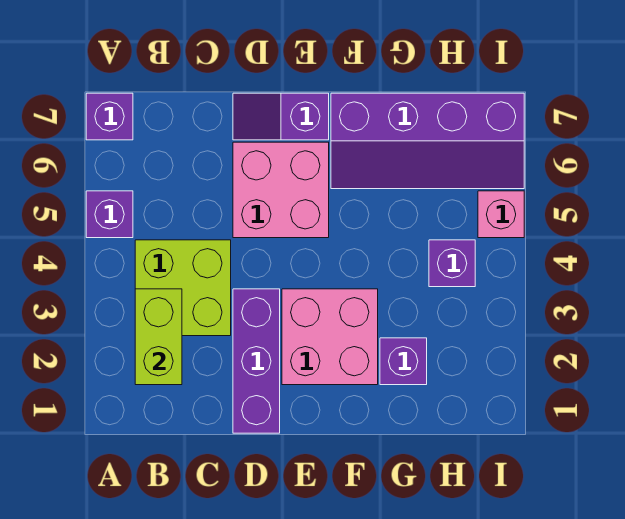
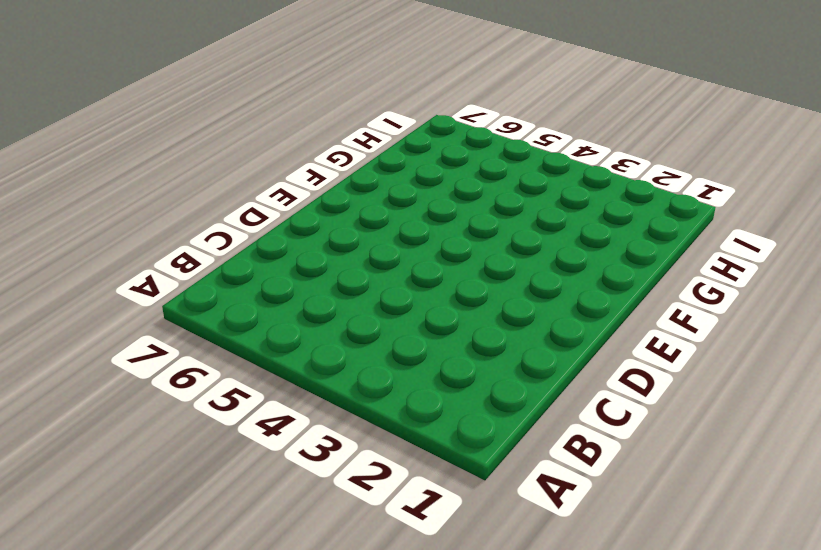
none -> purple brick A5 level 1
none -> purple brick A7 level 1
none -> lime brick B3:C4 level 1

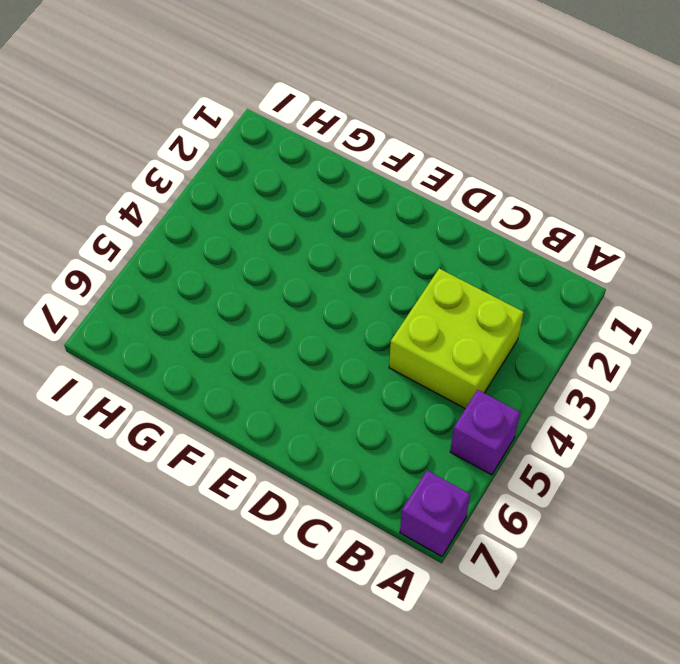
none -> purple brick D1:D3 level 1
none -> pink brick D5:E6 level 1
none -> purple slope D7:E7 level 1 top E

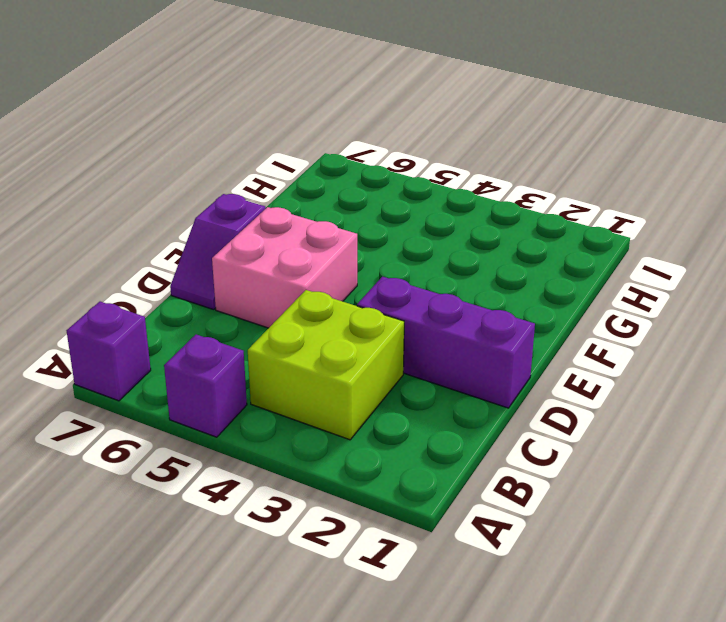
none -> pink brick E2:F3 level 1
none -> purple slope F6:I7 level 1 top 7
none -> purple brick G2 level 1

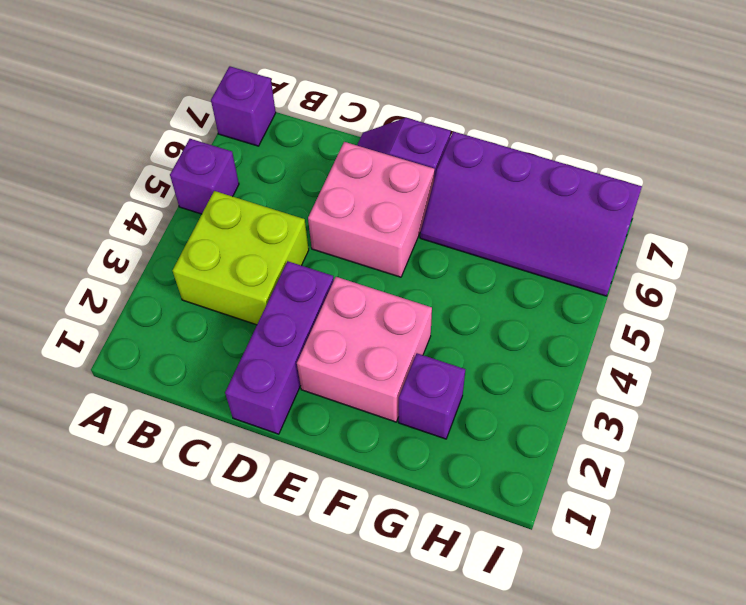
none -> purple brick H4 level 1
none -> pink brick I5 level 1
none -> lime brick B2:B3 level 2

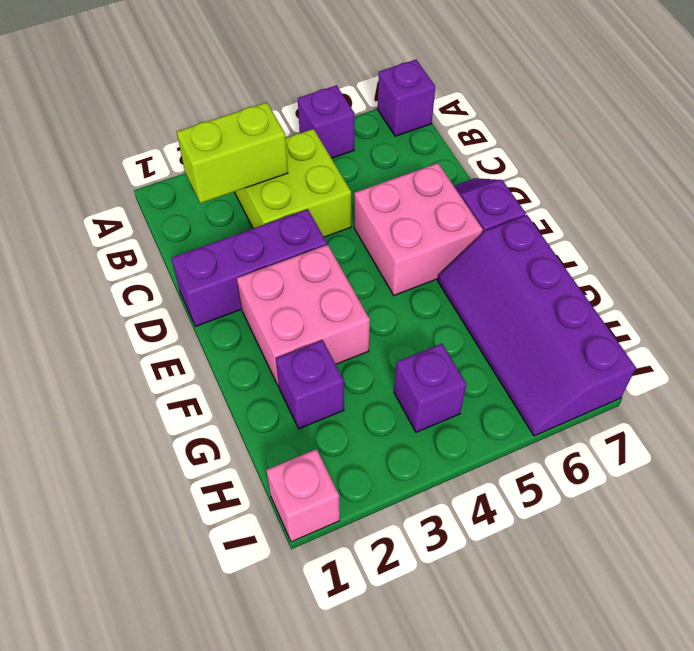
pink brick I1 level 1 -> pink brick I5 level 1

